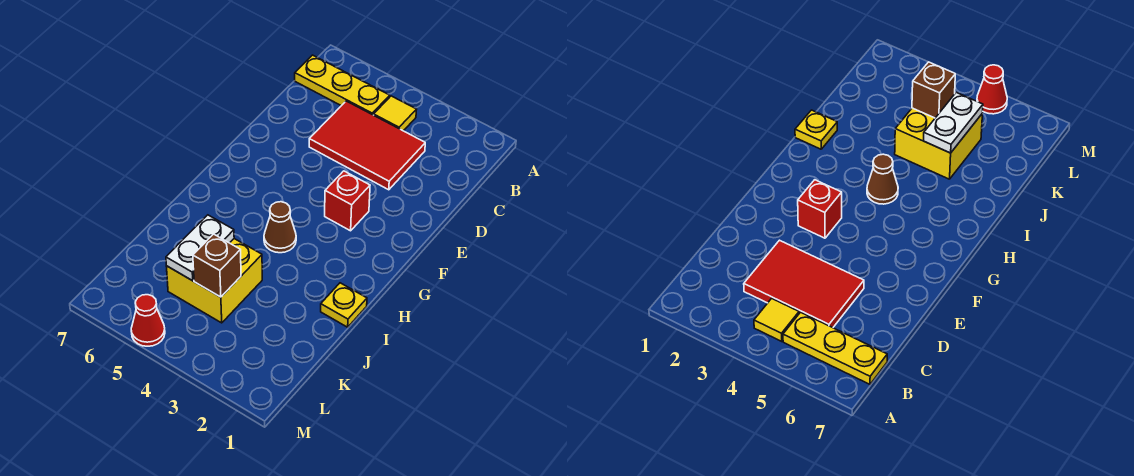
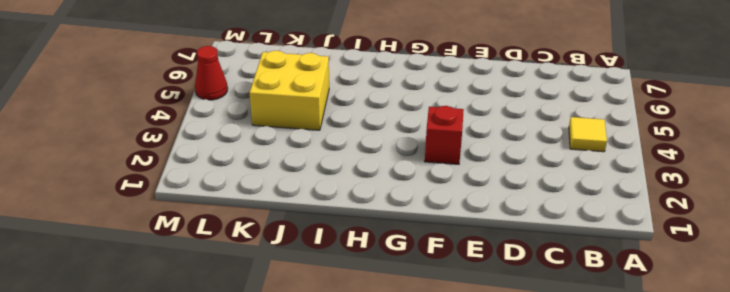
none -> yellow plate B5:B7 level 1
none -> red tile C3:D5 level 1

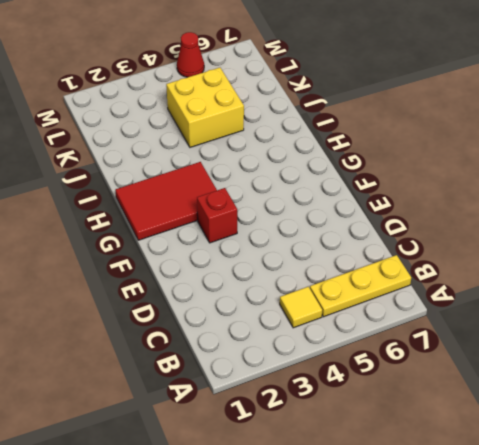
red tile G1:H3 level 1 -> red tile C3:D5 level 1
none -> brown cone H4 level 1
none -> yellow plate I1 level 1

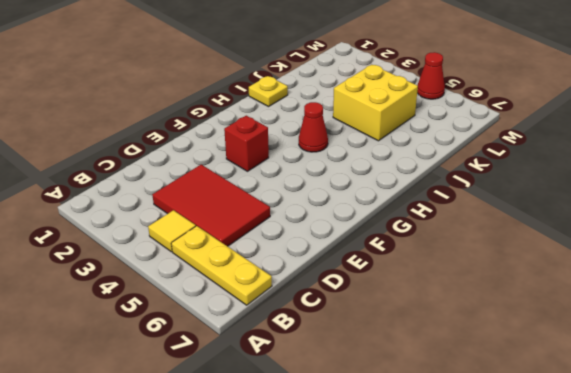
red cone H4 level 1 -> brown cone H4 level 1
none -> white plate J5:K5 level 2
none -> brown brick K4 level 2

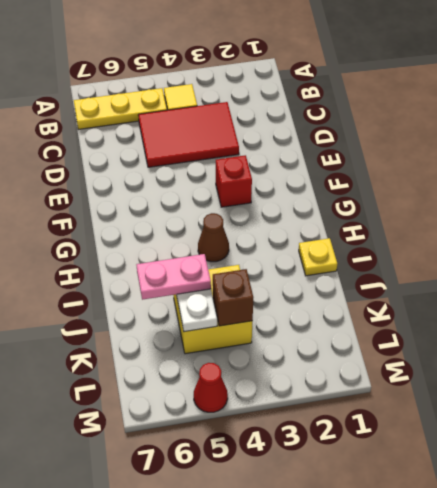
pink plate J5:J6 level 3 -> none

